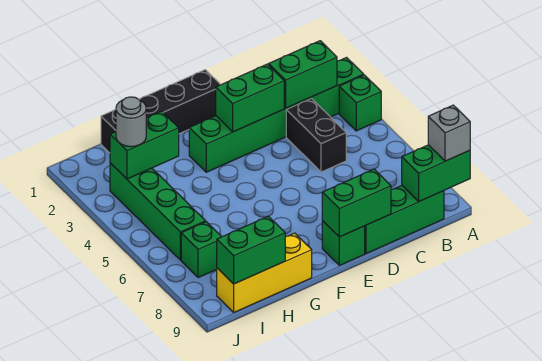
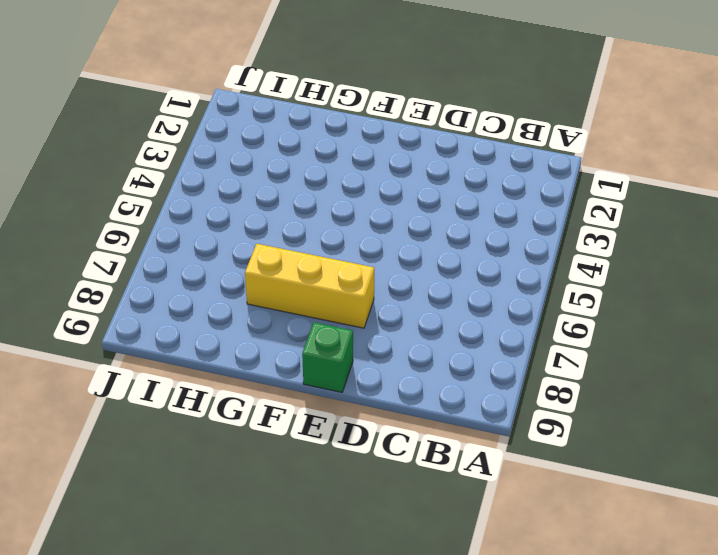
yellow brick E7:G7 level 1 -> yellow brick G9:I9 level 1
none -> green brick A3:F3 level 1
none -> green brick A4 level 1
none -> green brick B9:D9 level 1

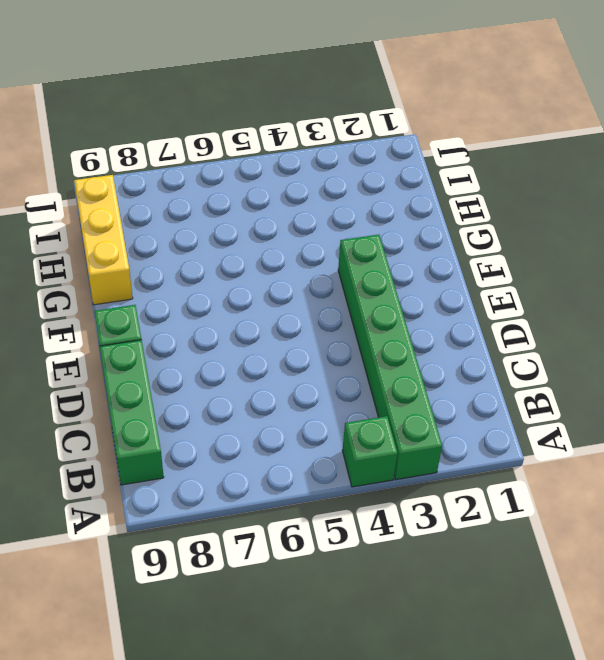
none -> black brick C4:C5 level 1
none -> black brick E1:H1 level 1
none -> green brick I3:I6 level 1

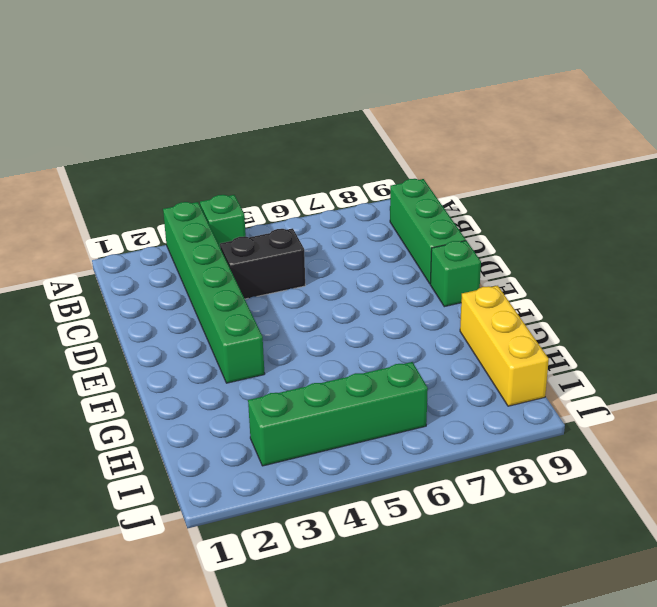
none -> black brick E1:H1 level 1
none -> green brick I7 level 1
none -> green brick A9:B9 level 2

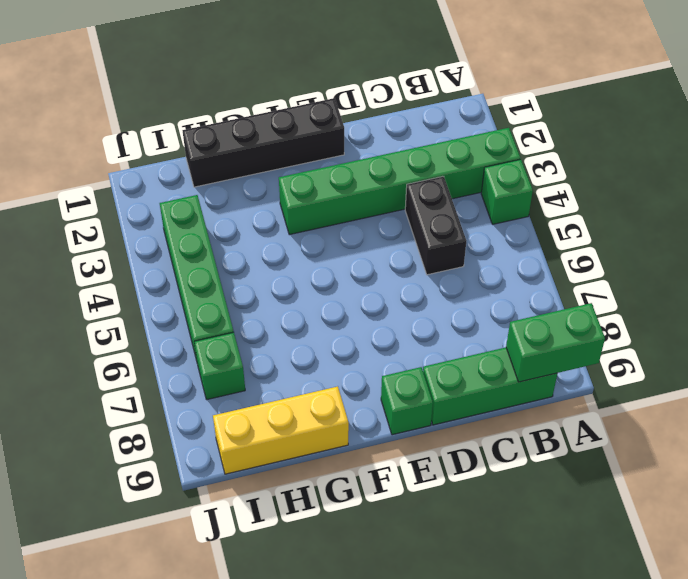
none -> green brick B3:C3 level 2
none -> green brick D3:E3 level 2
none -> green brick D9:E9 level 2

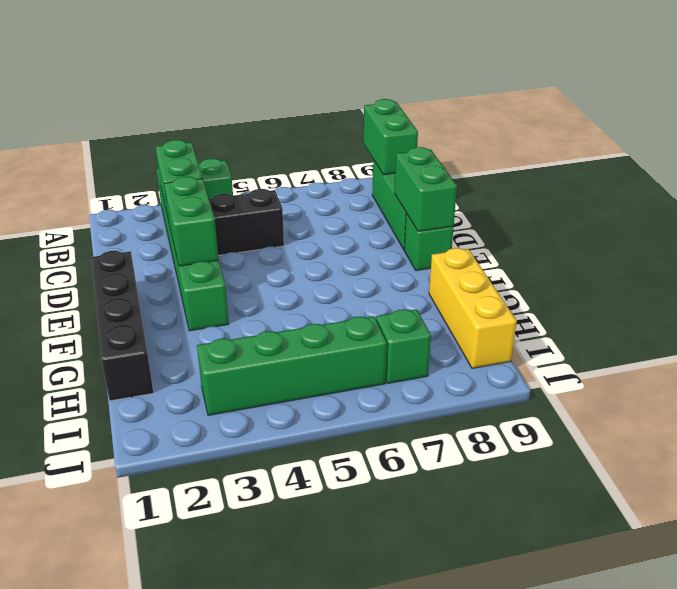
none -> green brick H3:I3 level 2
none -> green brick H9:I9 level 2
none -> grey brick A9 level 3

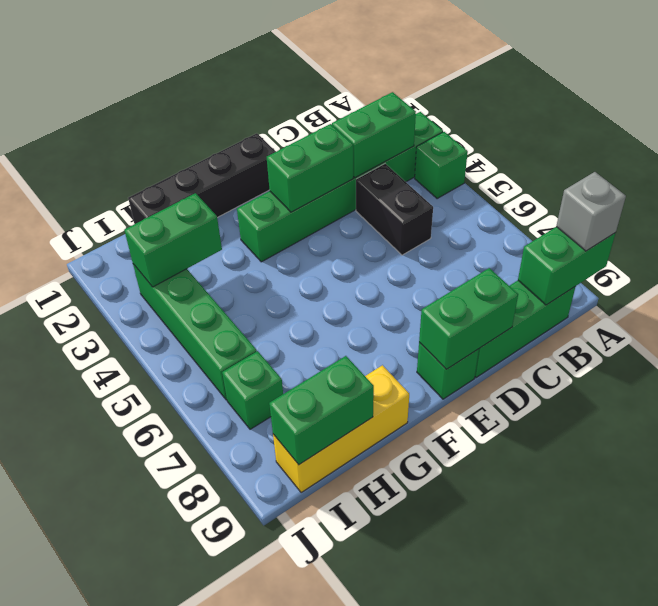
none -> grey round brick I3 level 3

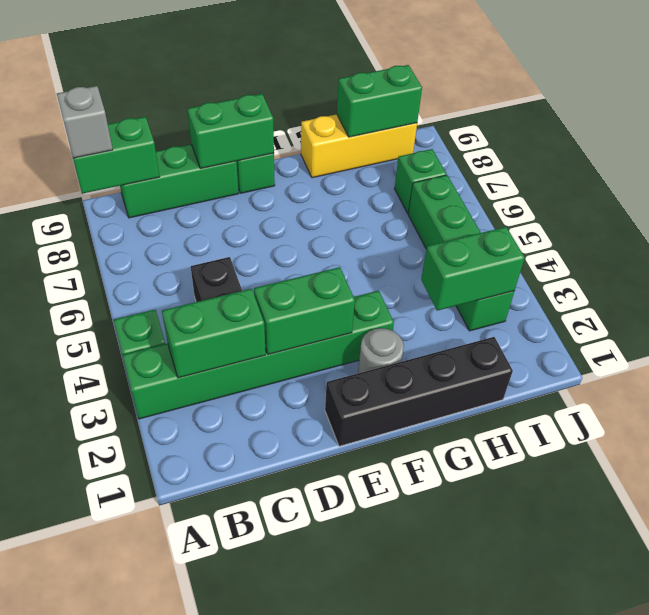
grey round brick F2 level 1 -> grey round brick I3 level 3

